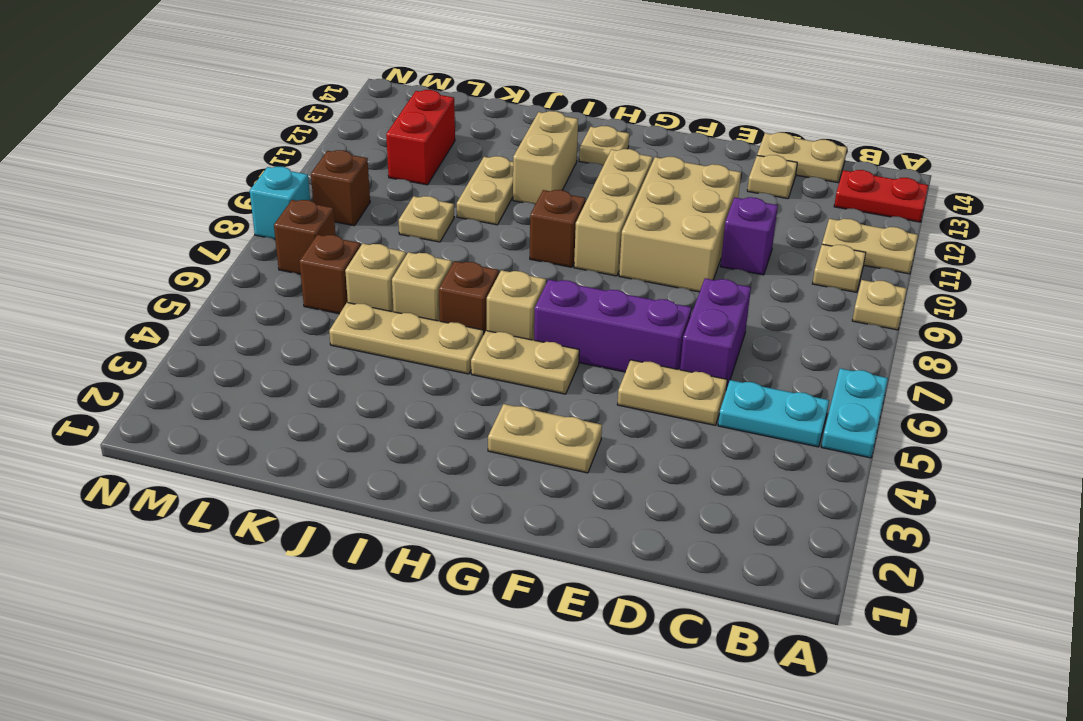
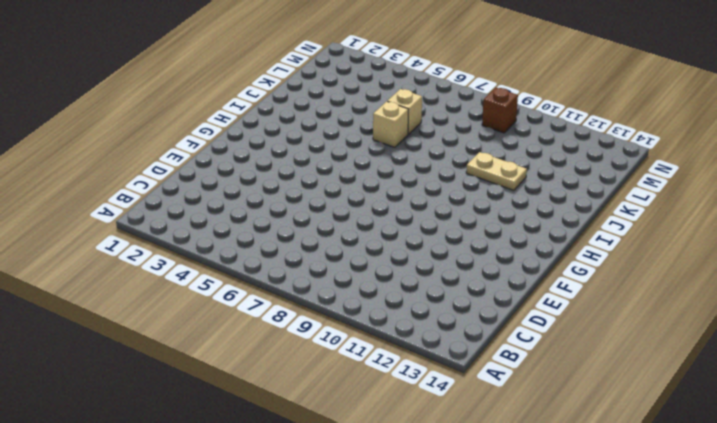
none -> cyan plate A5:A6 level 1
none -> tan plate A9 level 1
none -> tan plate A11:B11 level 1
none -> red plate A13:B13 level 1

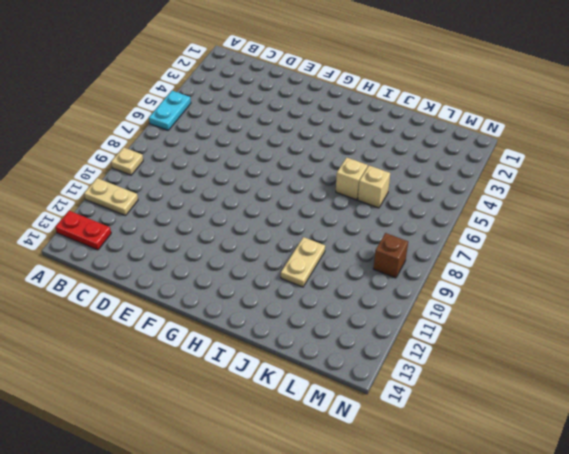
none -> cyan plate B5:C5 level 1
none -> tan plate B10 level 1
none -> tan plate C14:D14 level 1
none -> tan plate D5:E5 level 1

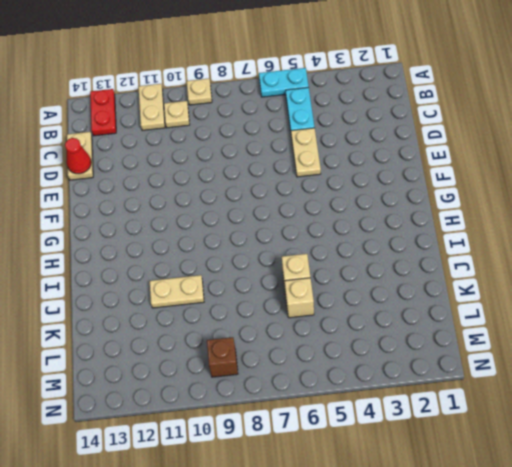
red cone D14 level 2 -> none
none -> purple brick D6:D7 level 1
none -> purple brick D10 level 1
none -> tan plate D13 level 1
none -> purple brick E6:G6 level 1

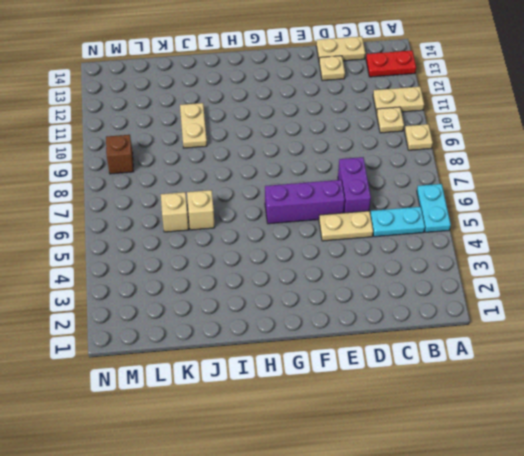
none -> purple brick D10 level 1
none -> tan brick E9:F11 level 1
none -> tan plate F3:G3 level 1
none -> tan plate G5:H5 level 1

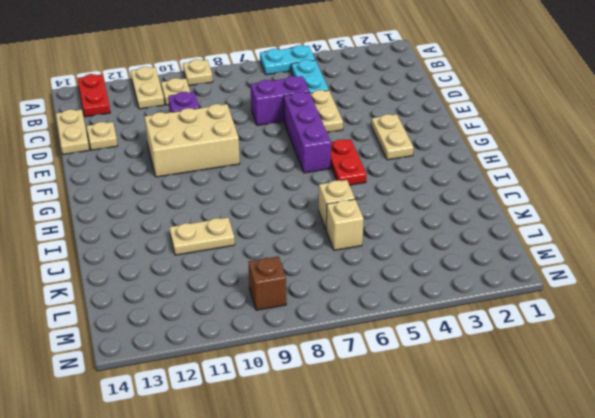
red plate G5:H5 level 1 -> tan plate G5:H5 level 1
none -> tan brick G9:G11 level 1
none -> tan brick H6 level 1
none -> brown brick H9 level 1
none -> tan plate H13 level 1

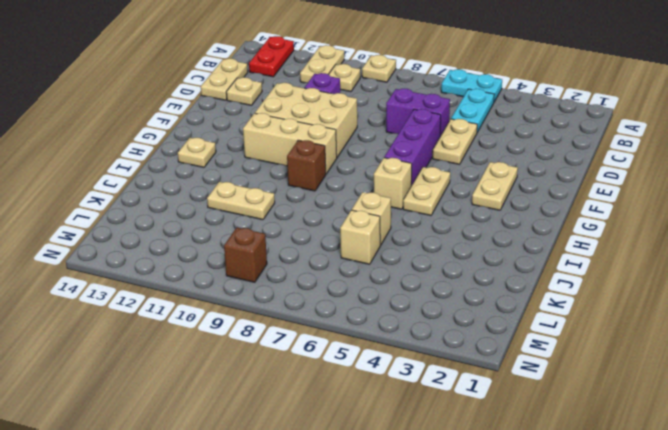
none -> tan plate I5:K5 level 1
none -> brown brick I6 level 1
none -> tan brick I11:I12 level 1
none -> tan plate K9 level 1

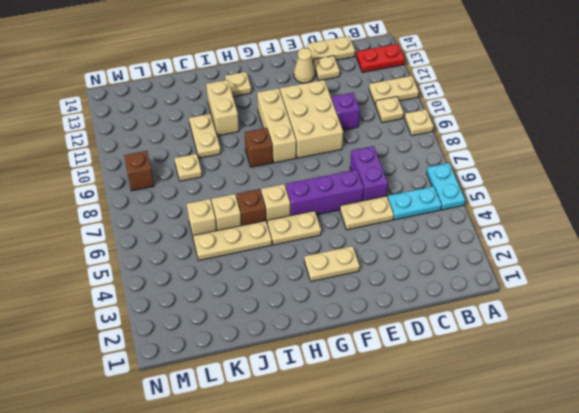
tan cone E13 level 1 -> none
none -> brown brick L6 level 1
none -> red brick L11:L12 level 1
none -> brown brick M7 level 1
none -> cyan brick N8 level 1

